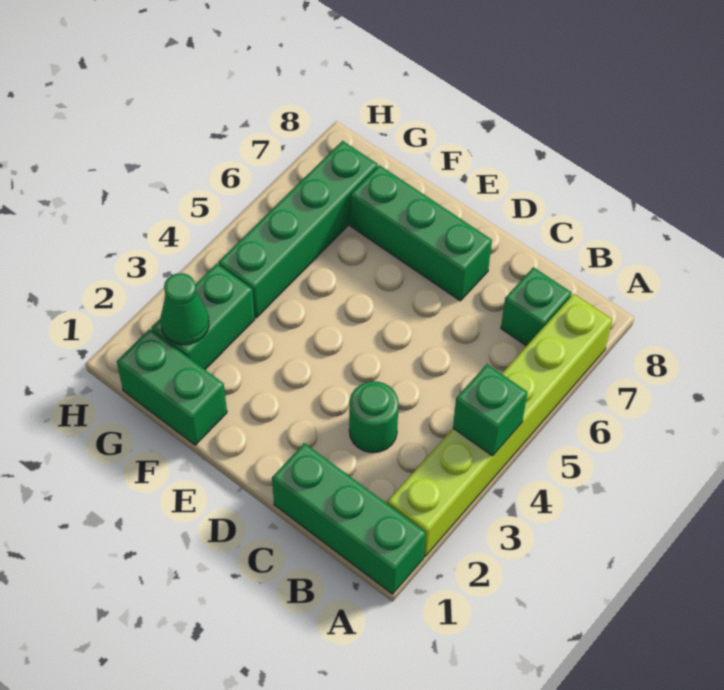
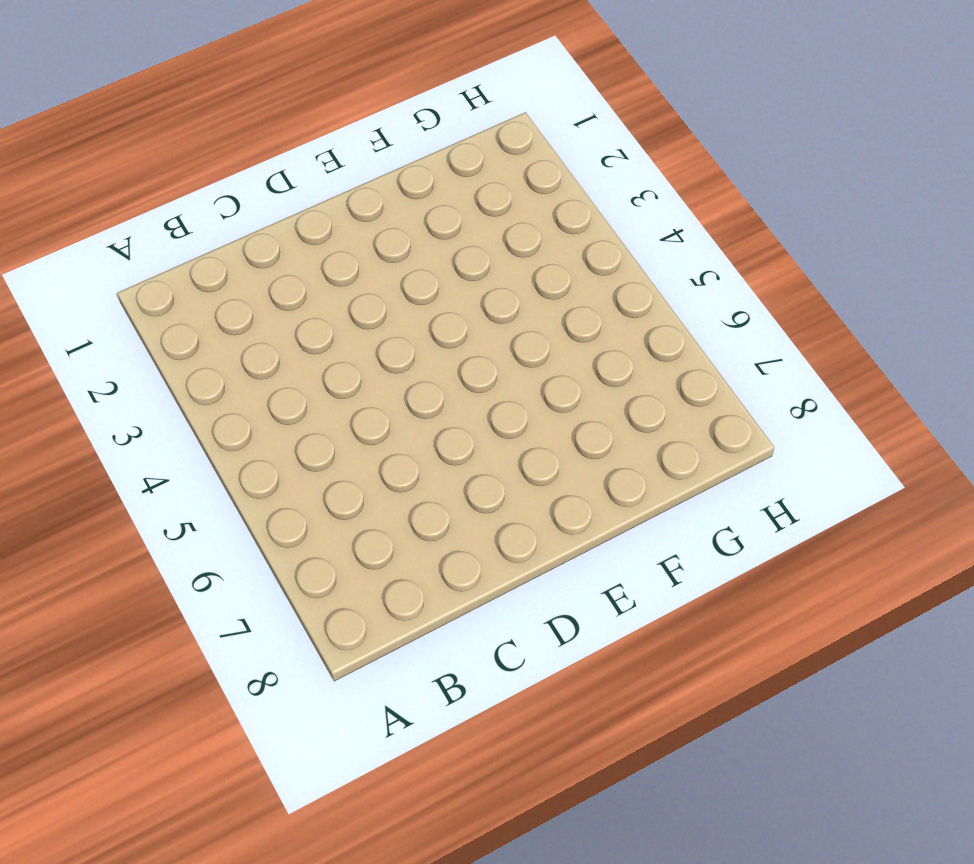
none -> green brick A1:C1 level 1
none -> lime brick A2:A7 level 1

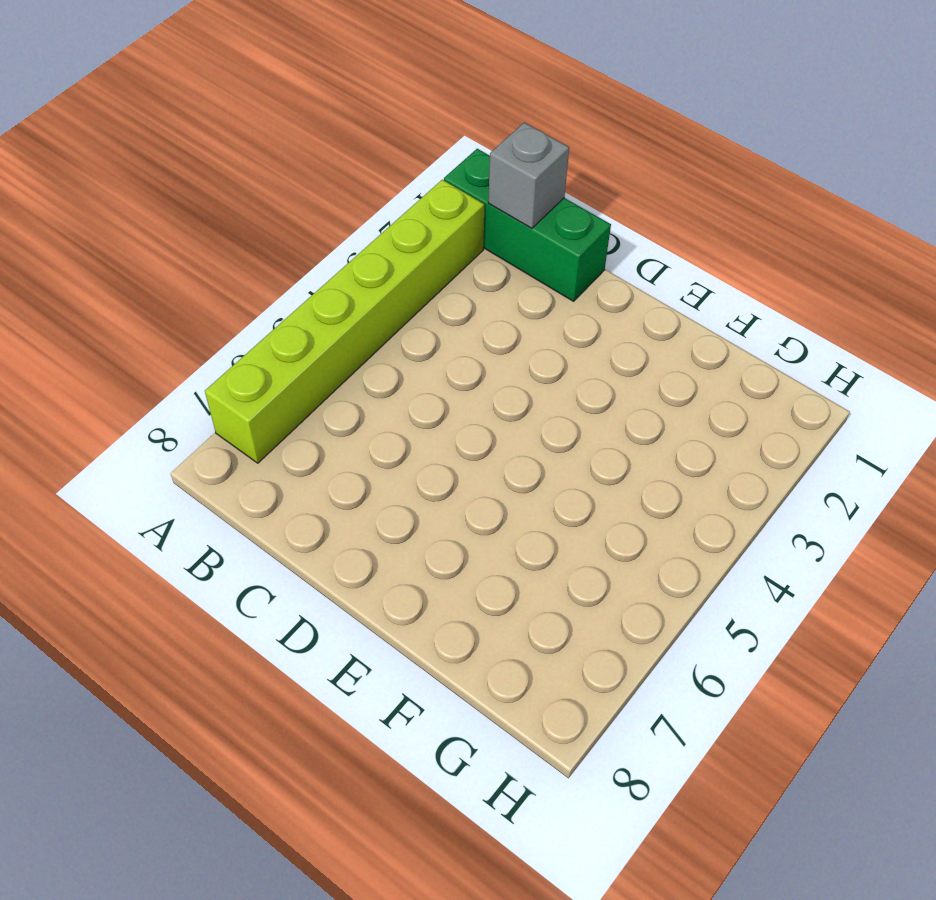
grey brick B1 level 2 -> none
none -> green brick B7 level 1
none -> green round brick C3 level 1

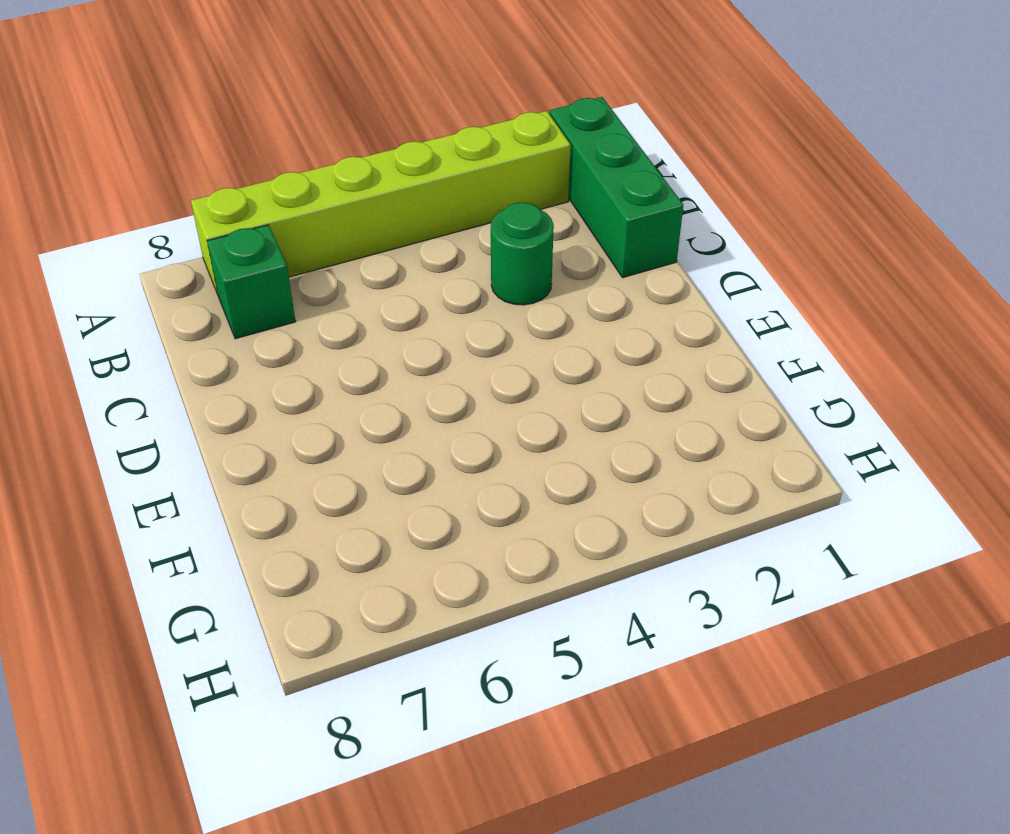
none -> green brick D7:F7 level 1
none -> green brick F1:G1 level 1

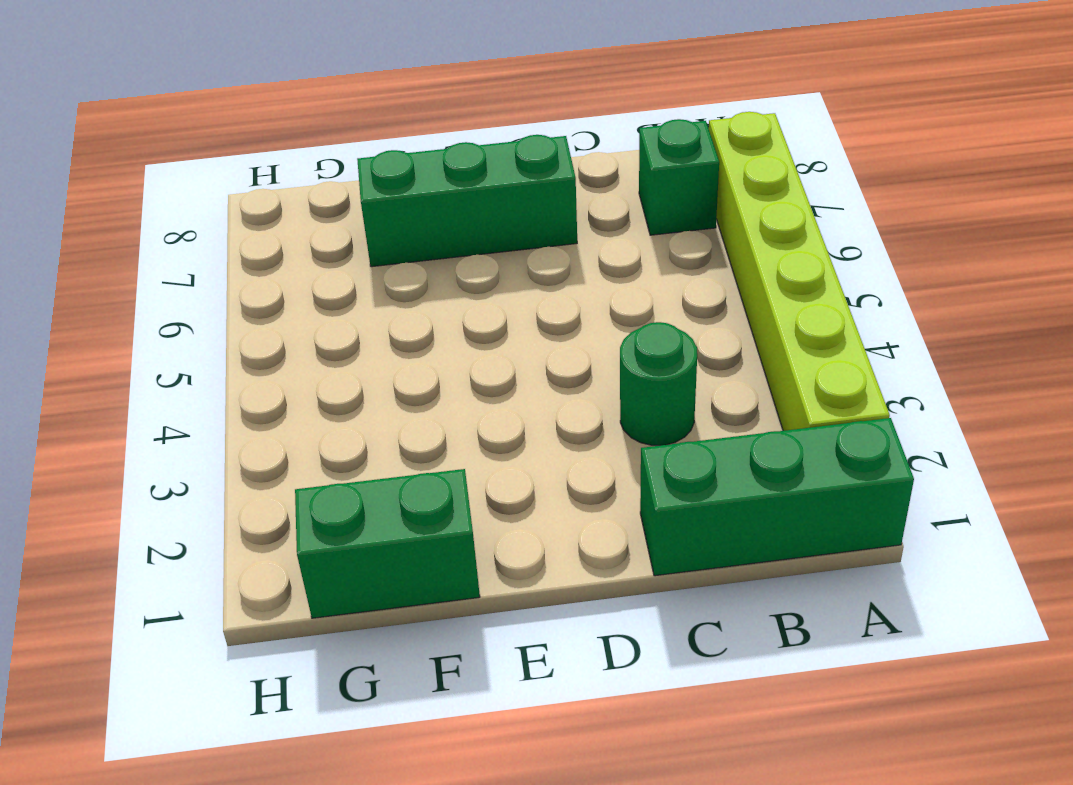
none -> green brick G2:G3 level 1
none -> green brick G4:G7 level 1

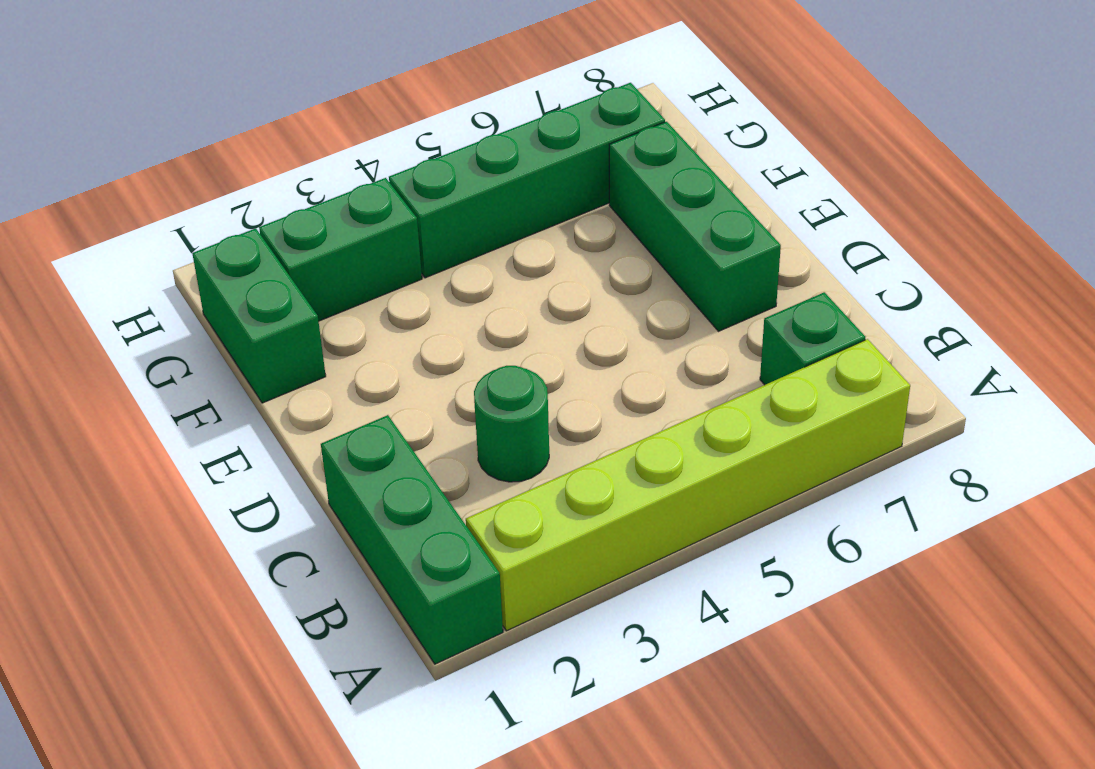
none -> green brick A4 level 2
none -> green cone G2 level 2

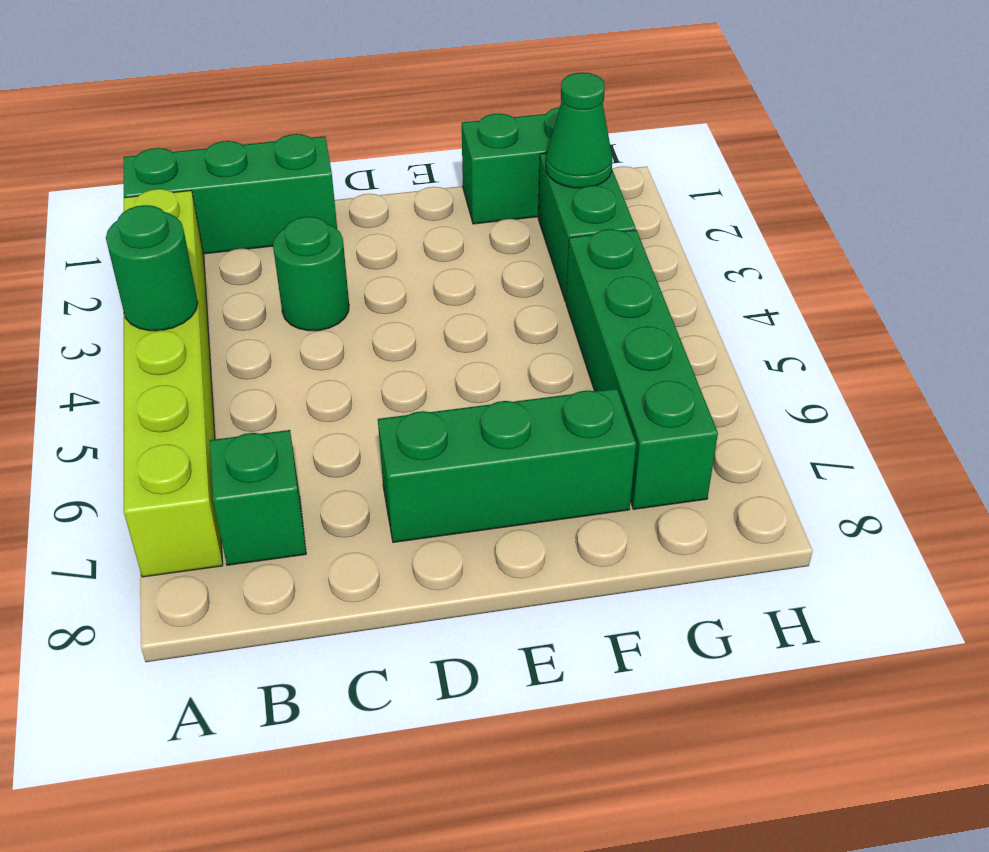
green round brick A4 level 2 -> green brick A4 level 2

